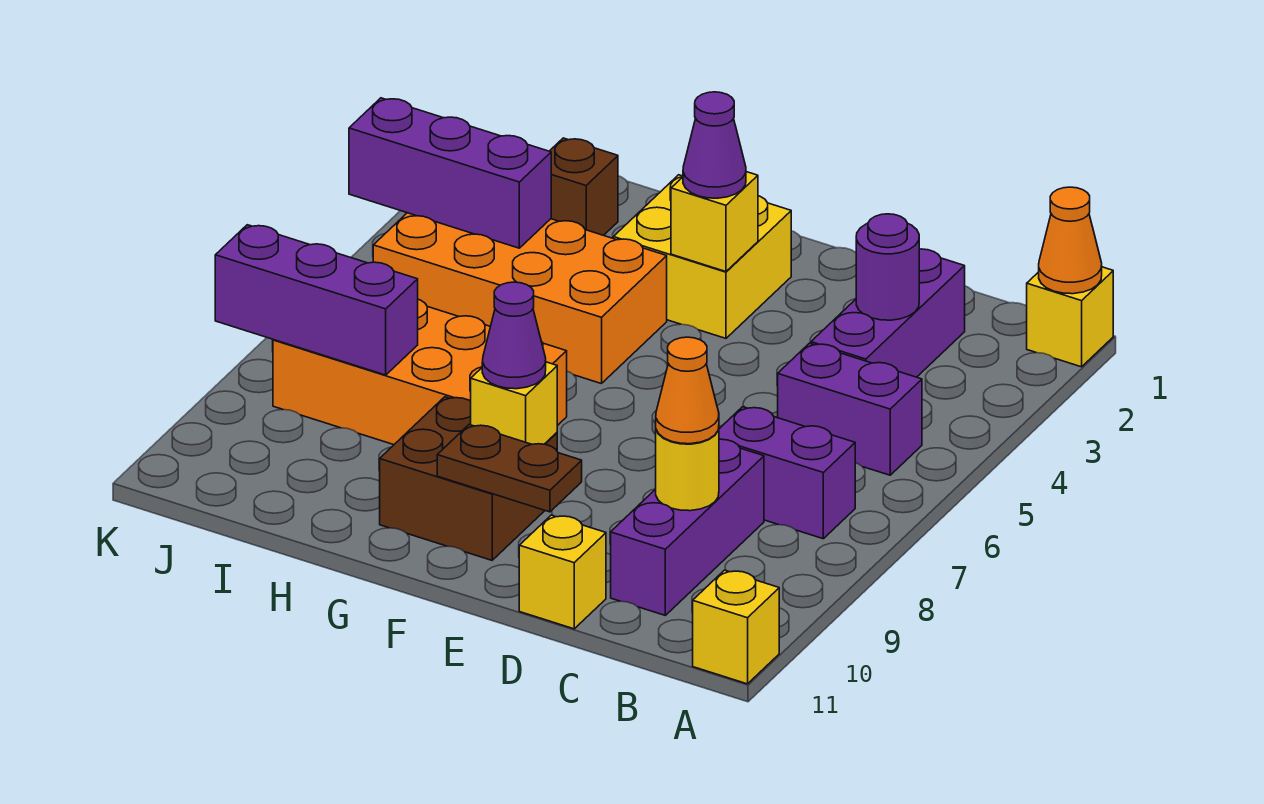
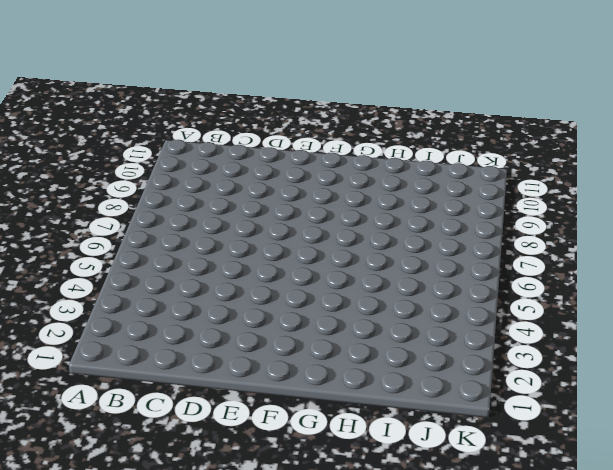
none -> yellow brick A1 level 1
none -> yellow brick A11 level 1
none -> purple brick B5:C5 level 1

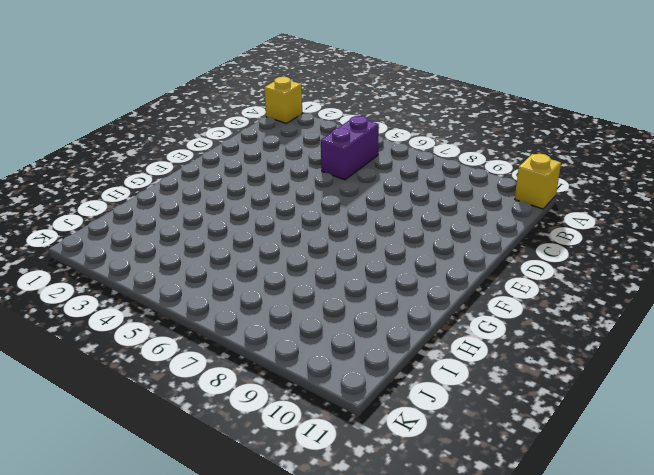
none -> purple brick B7:C7 level 1
none -> purple brick C2:C4 level 1
none -> purple brick C8:C10 level 1

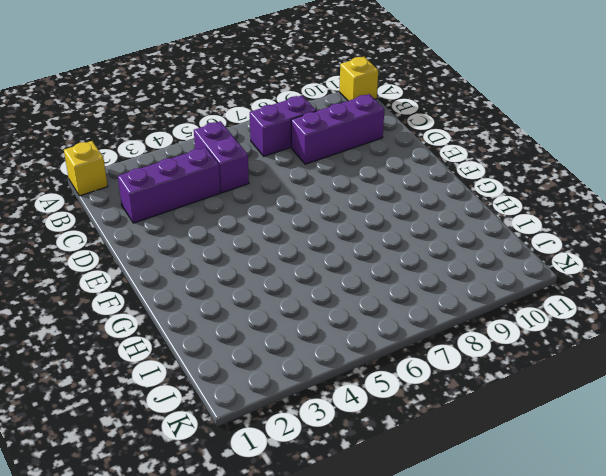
purple brick B7:B8 level 1 -> purple brick B7:C7 level 1
none -> yellow brick D11 level 1
none -> yellow brick F2:G3 level 1
none -> brown brick F9:G10 level 1

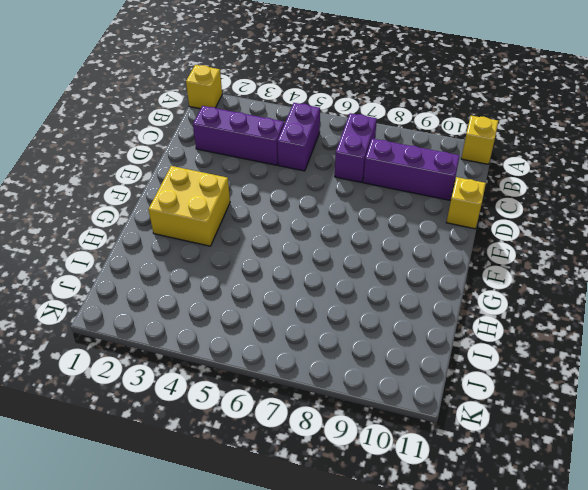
none -> brown brick F9:G10 level 1
none -> orange brick G4:J5 level 1
none -> orange brick G7:J8 level 1

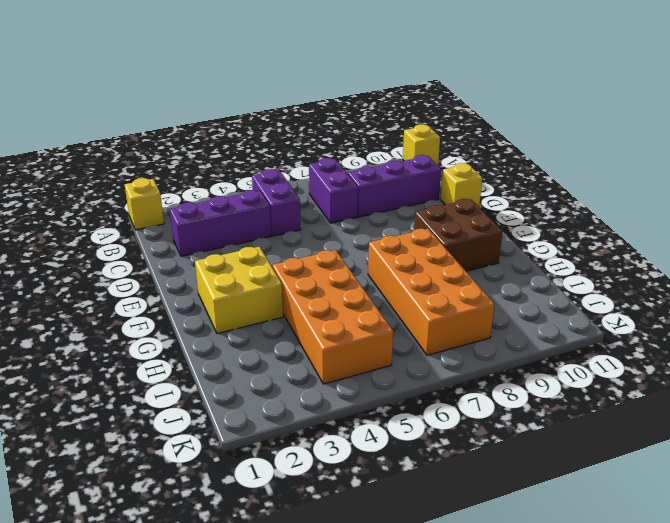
none -> brown brick I2 level 1
none -> orange cone A1 level 2
none -> purple round brick C3 level 2

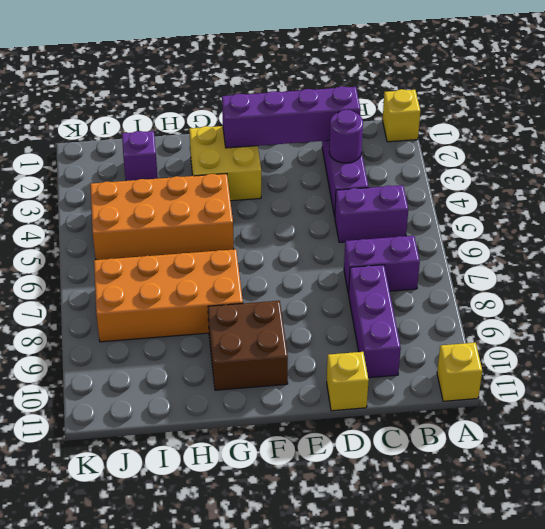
purple brick C2:F2 level 2 -> none
purple brick I2 level 1 -> brown brick I2 level 1
none -> orange cone A1 level 2
none -> yellow round brick C9 level 2
none -> brown plate E10:F10 level 2

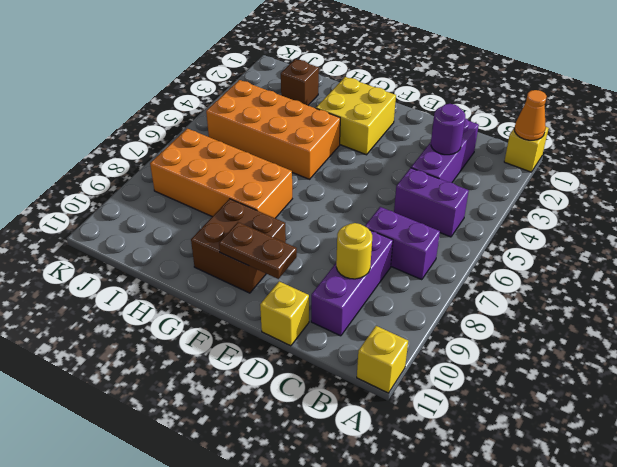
none -> yellow brick F3 level 2
none -> yellow brick F9 level 2
none -> purple brick I4:K4 level 2

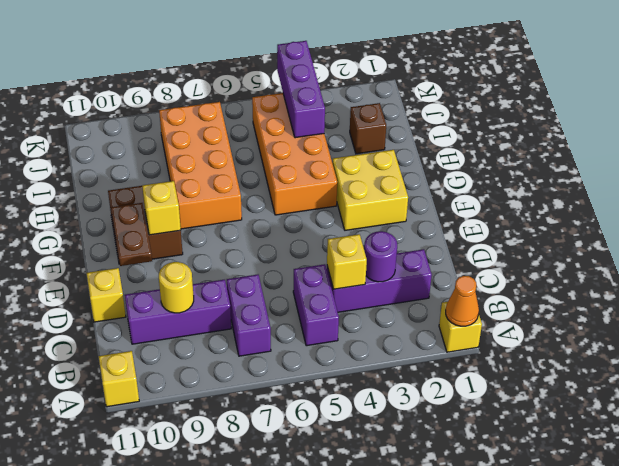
yellow brick C4 level 2 -> yellow brick F3 level 2
none -> purple brick I8:K8 level 2
none -> orange cone C9 level 3
none -> purple cone F3 level 3

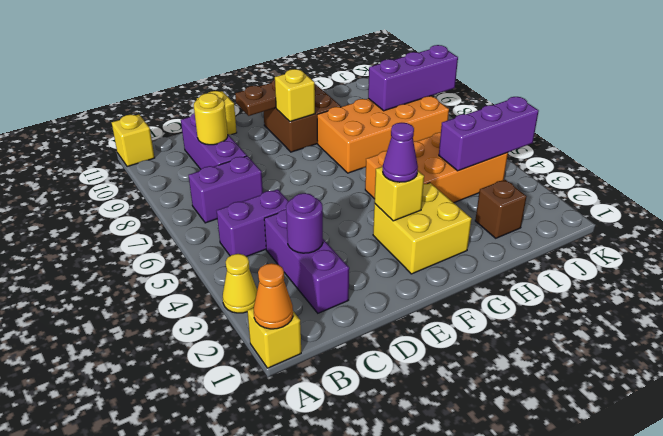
yellow cone A3 level 1 -> none
none -> orange cone C9 level 3
none -> purple cone F9 level 3

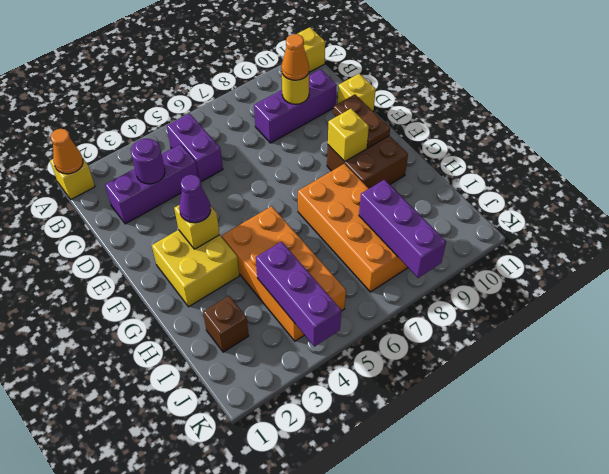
none -> purple brick B7:C7 level 1
none -> purple cone F9 level 3

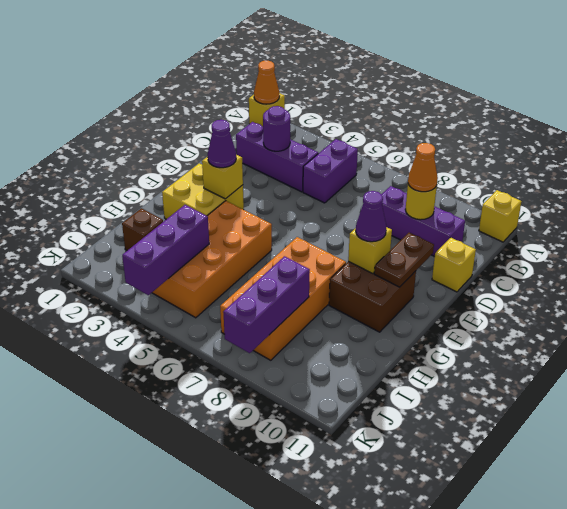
none -> purple brick B7:C7 level 1

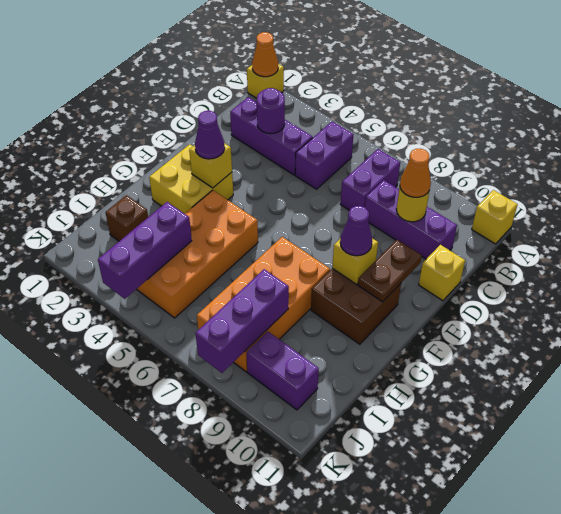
purple brick J9:J10 level 1 -> none

